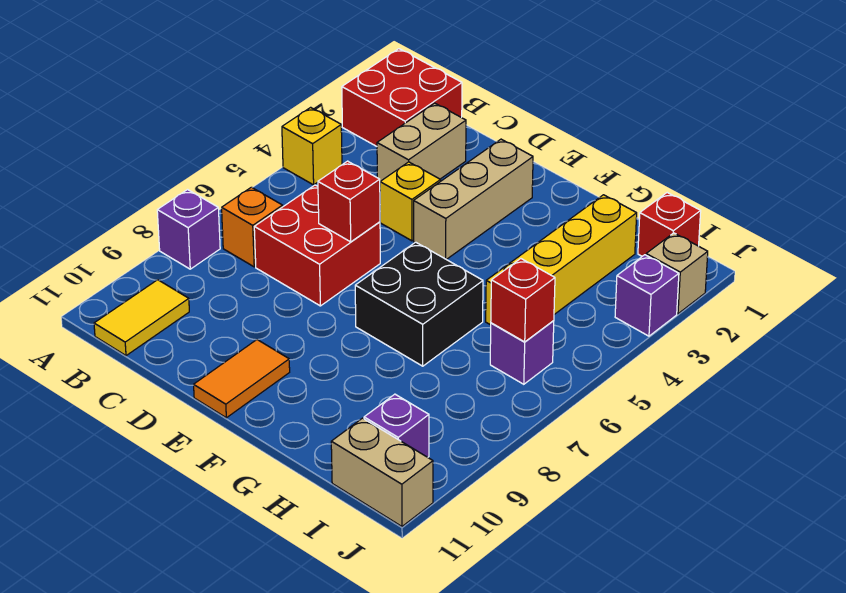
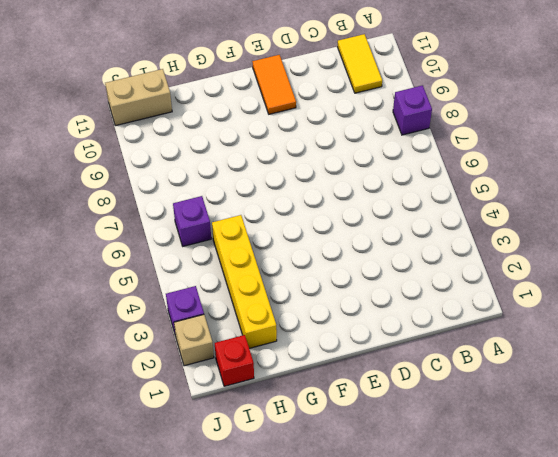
none -> red brick A1:B2 level 1
none -> yellow brick A4 level 1
none -> orange brick B7 level 1

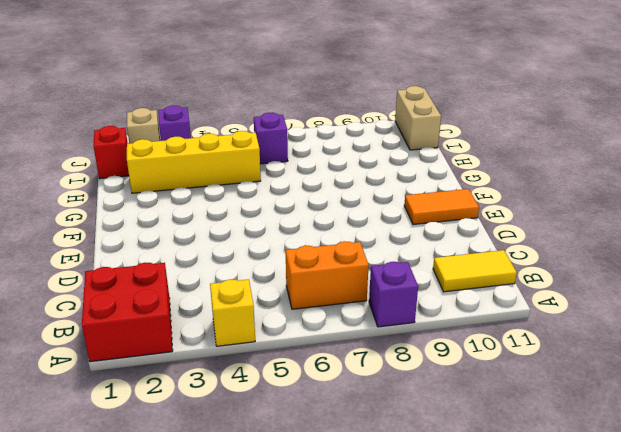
orange brick B6:B7 level 1 -> orange brick B7 level 1
none -> tan brick C2:C3 level 1
none -> red brick C6:D7 level 1
none -> yellow brick D4 level 1

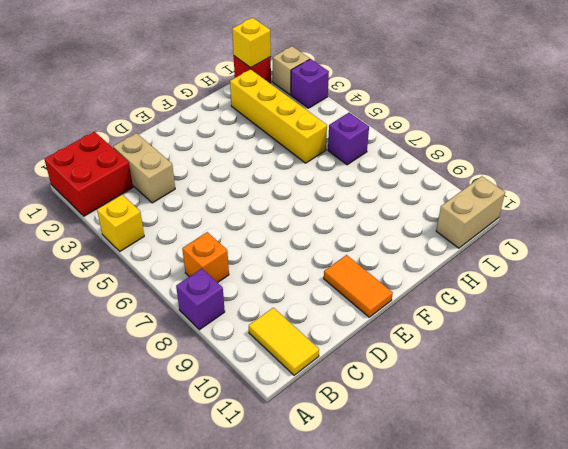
yellow brick I1 level 2 -> yellow brick D4 level 1
none -> red brick C6:D7 level 1
none -> tan brick E2:E4 level 1
none -> black brick F6:G7 level 1

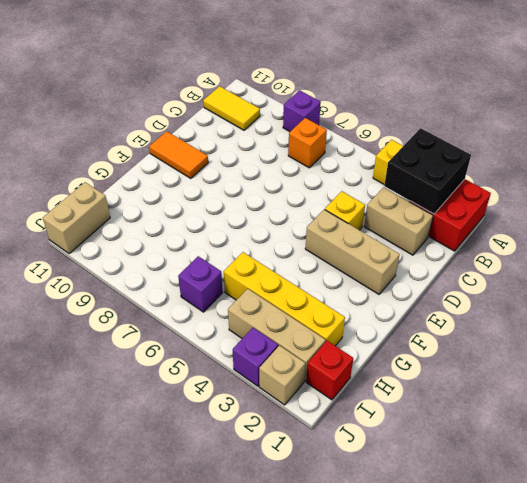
black brick A2:B3 level 2 -> black brick F6:G7 level 1
tan brick I2:I4 level 1 -> none
none -> red brick C6:D7 level 1
none -> purple brick I10 level 1
none -> red brick D6 level 2

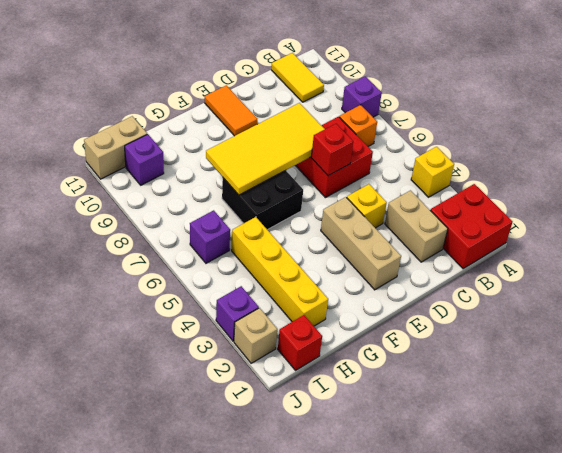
yellow tile D7:G8 level 2 -> none
none -> red brick I6 level 2

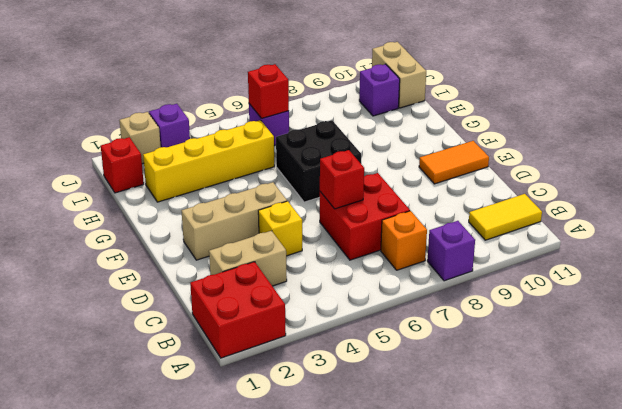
none -> yellow brick A4 level 1

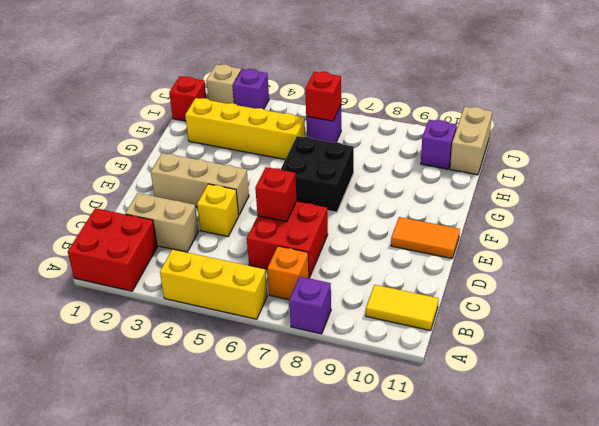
yellow brick A4:A6 level 1 -> yellow brick A4 level 1

